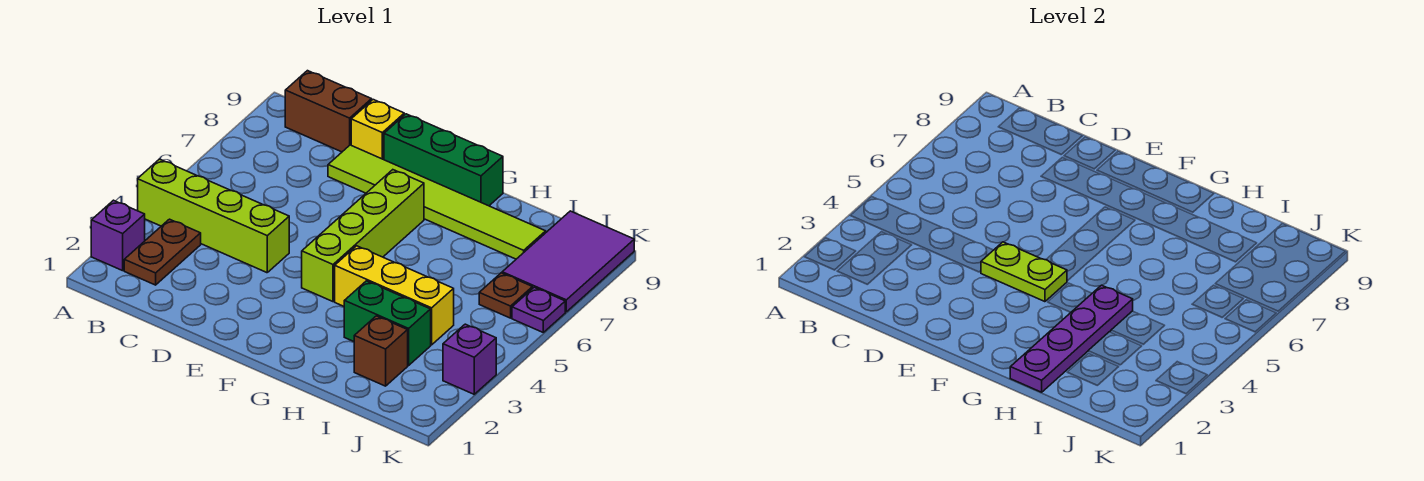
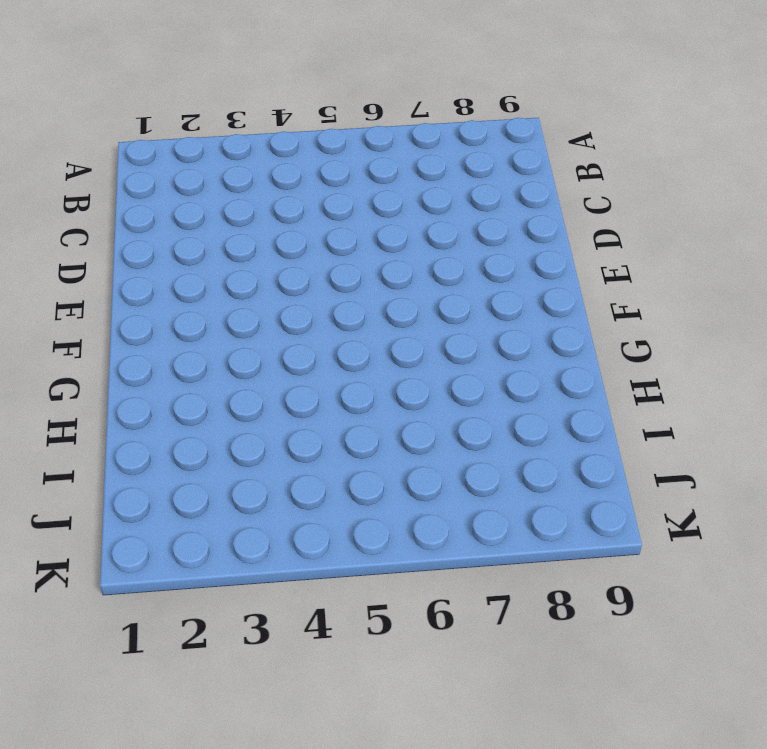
none -> purple brick A2 level 1
none -> lime brick A4:D4 level 1
none -> brown plate B2:B3 level 1

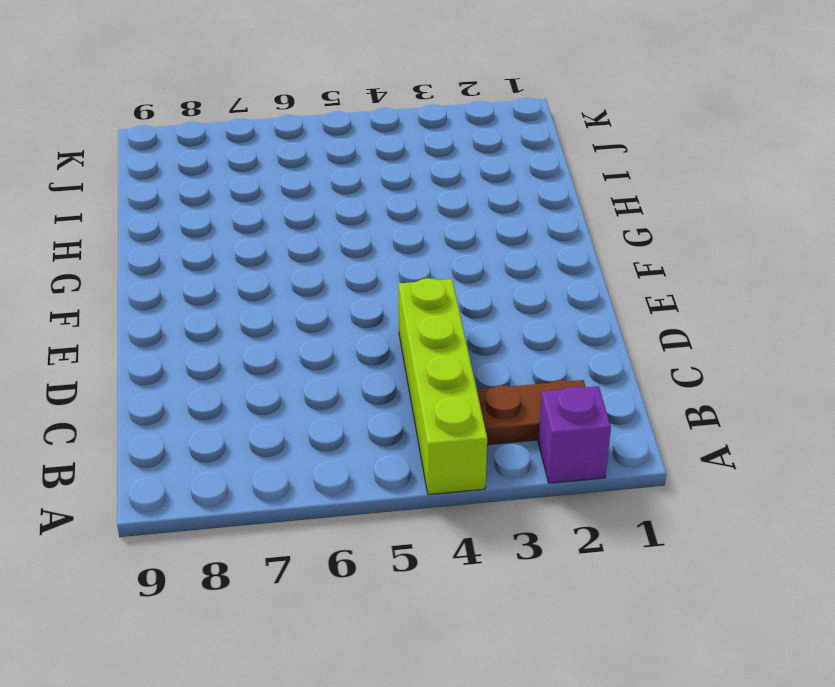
none -> brown brick B9:C9 level 1
none -> lime tile D8:I8 level 1
none -> yellow brick D9 level 1

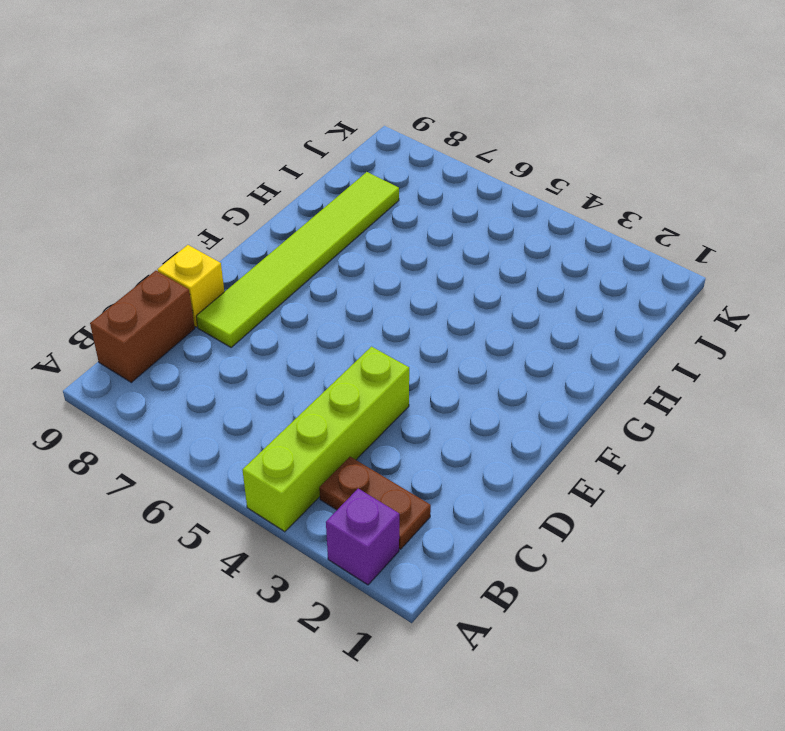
none -> green brick E9:G9 level 1
none -> lime brick F4:F7 level 1
none -> yellow brick G4:I4 level 1

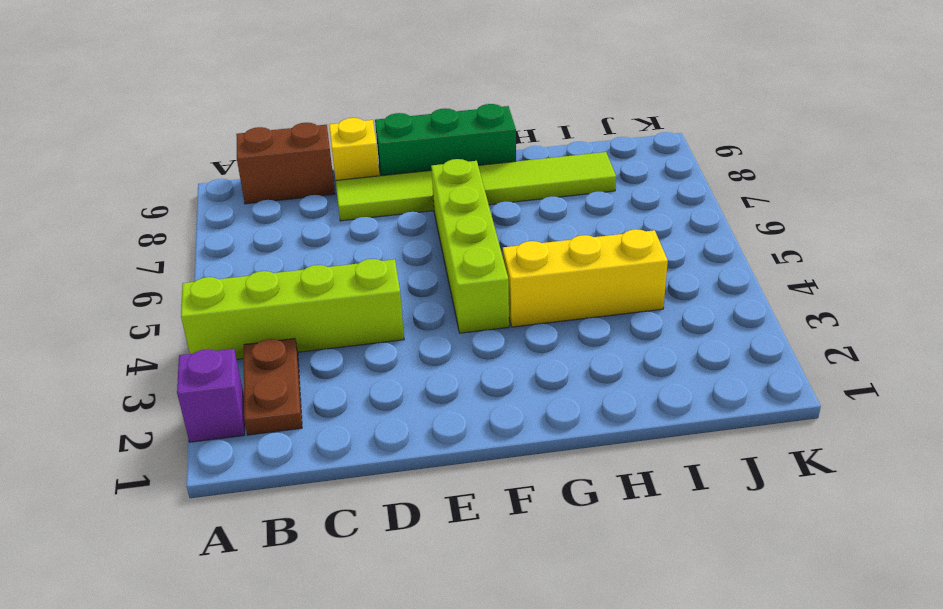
none -> green brick H3:I3 level 1
none -> brown brick I2 level 1
none -> brown plate J6 level 1

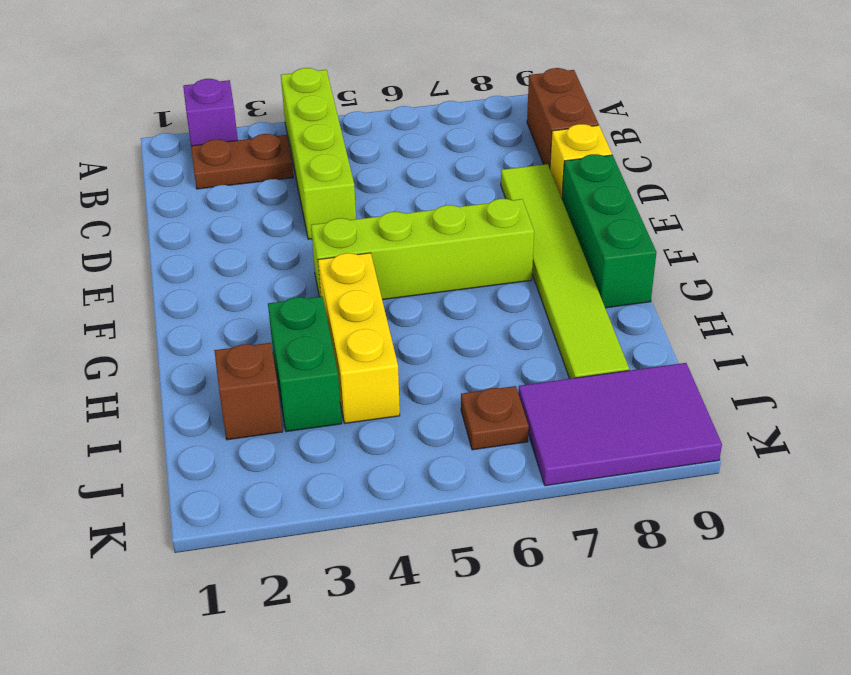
none -> purple brick K3 level 1
none -> purple plate K6 level 1
none -> lime plate E4:F4 level 2

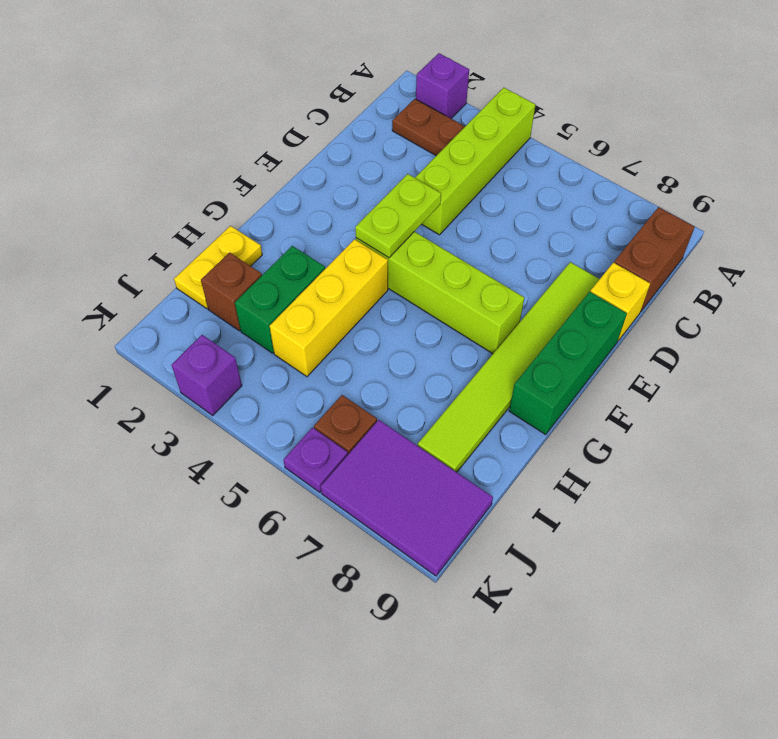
yellow plate H1:I1 level 1 -> none
none -> purple plate H1:H4 level 2

